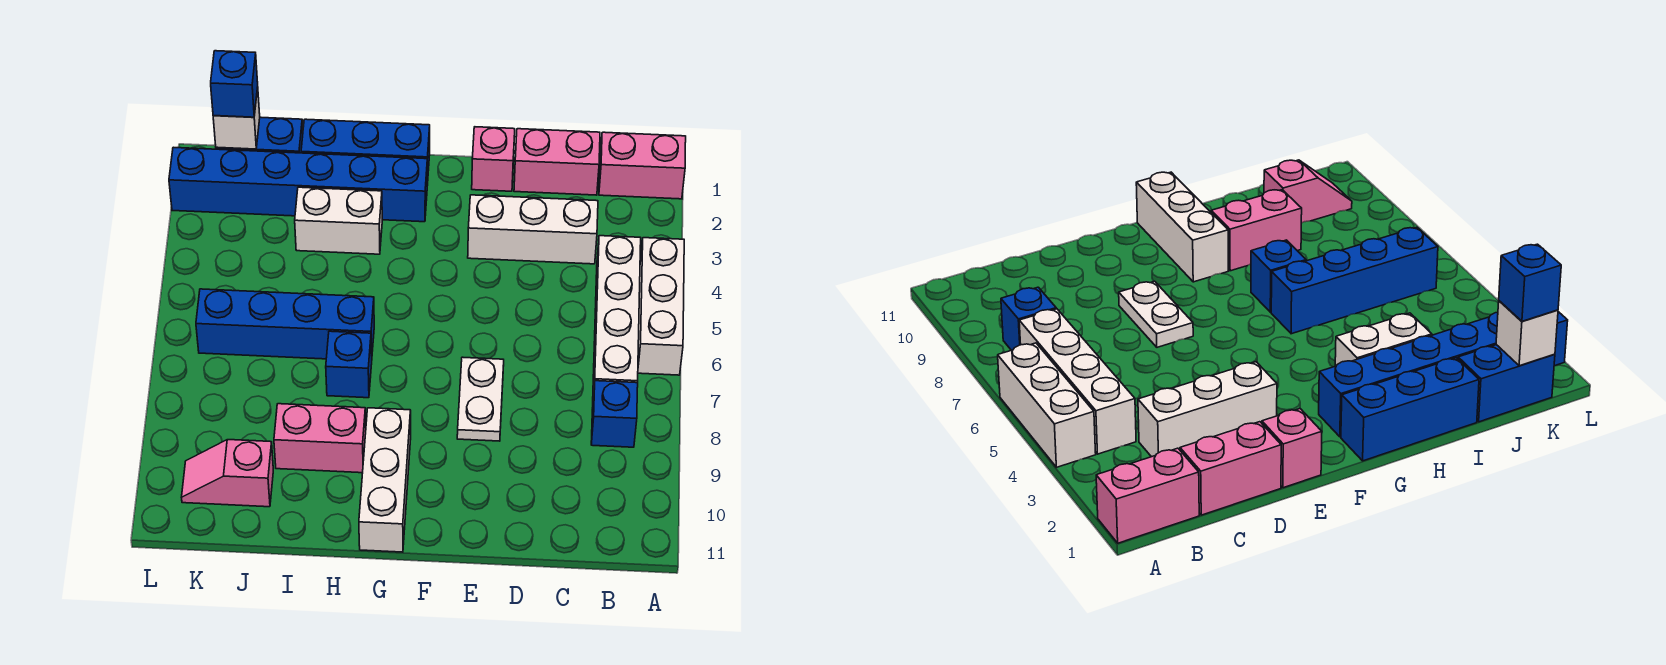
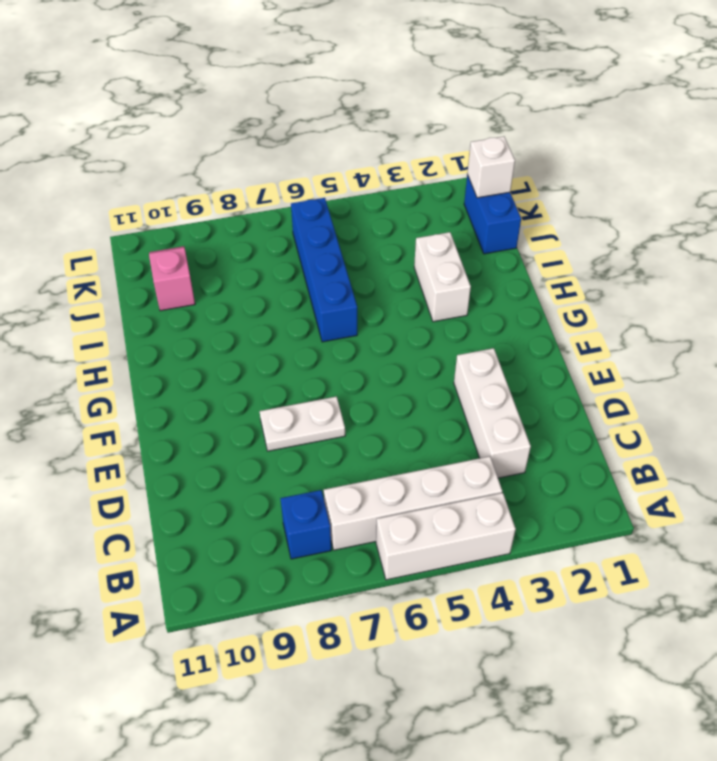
none -> pink brick A1:B1 level 1
none -> pink brick C1:D1 level 1
none -> pink brick E1 level 1

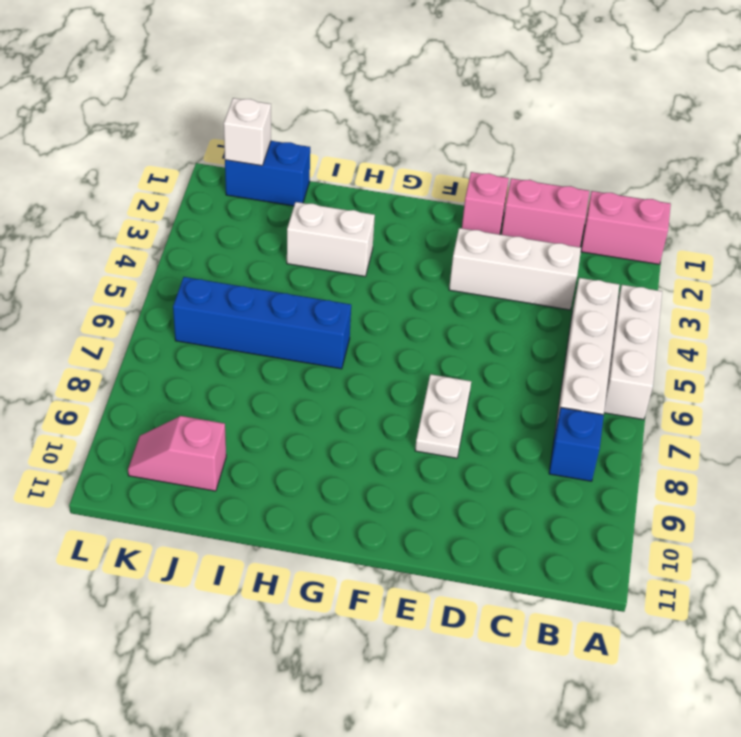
none -> blue brick G1:I1 level 1
none -> blue brick G2:L2 level 1
none -> white brick G9:G11 level 1

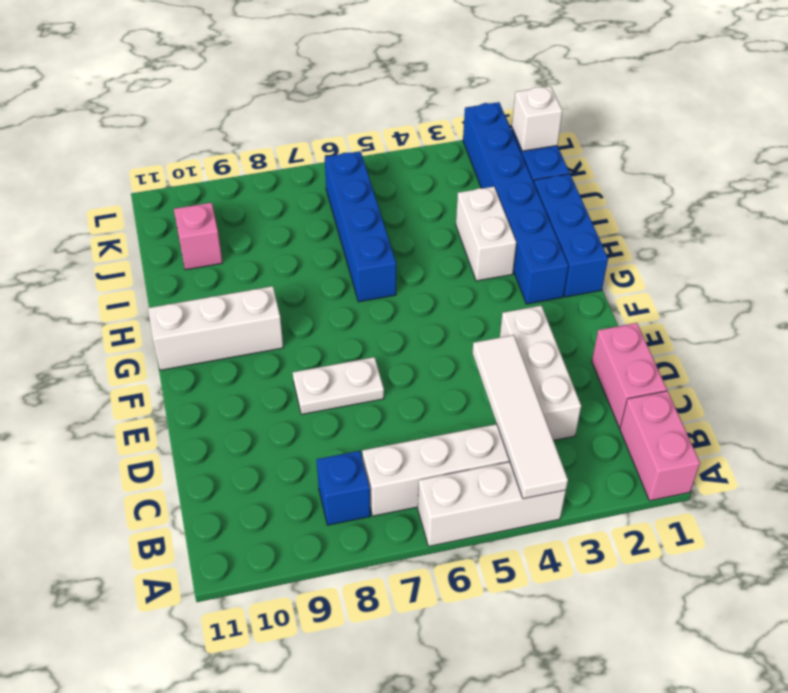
white tile A4:D4 level 2 -> none
none -> pink brick E1 level 1
none -> blue brick H7 level 1
none -> pink brick H9:I9 level 1

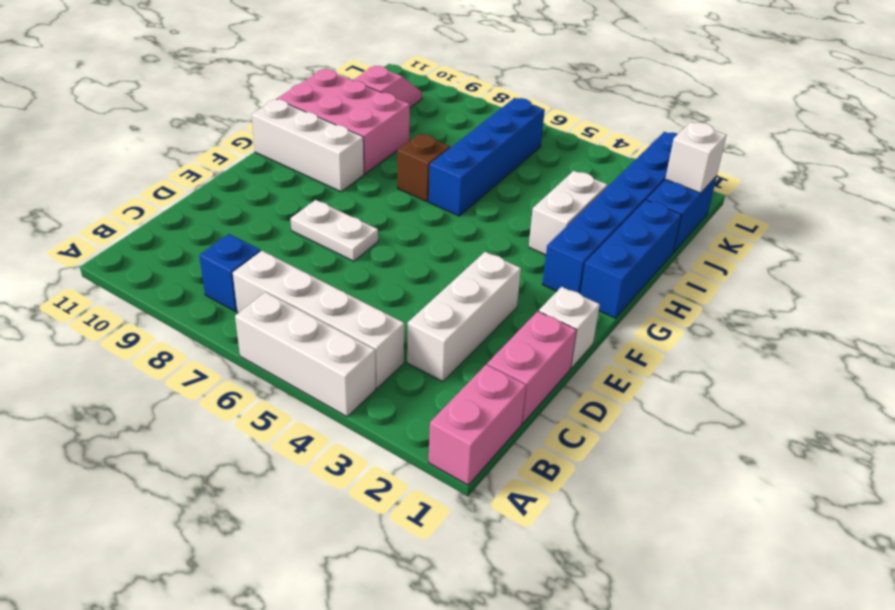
white brick E1 level 1 -> pink brick E1 level 1
brown brick H7 level 1 -> blue brick H7 level 1
pink brick H9:I11 level 1 -> pink brick H9:I9 level 1
none -> blue brick K1 level 3

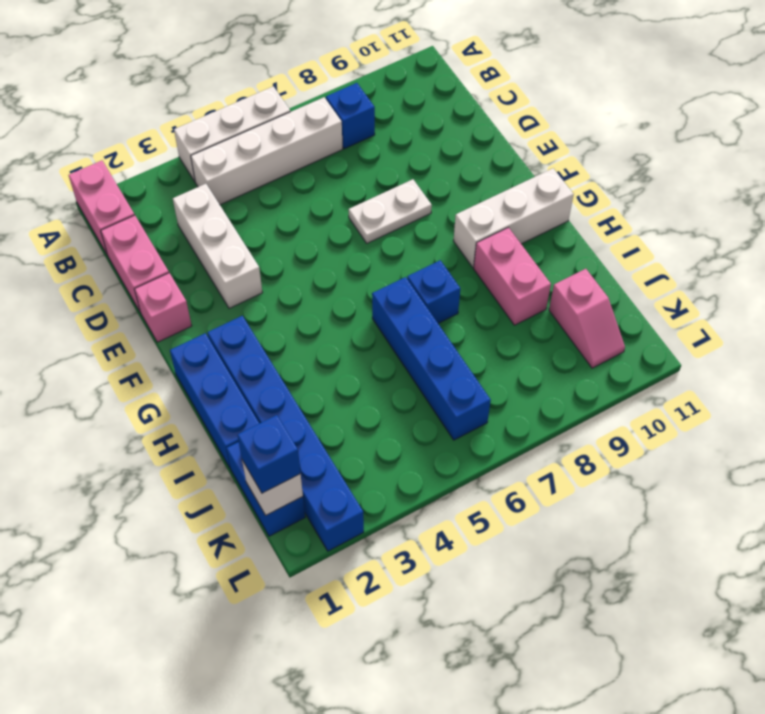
none -> white brick H3:I3 level 1

